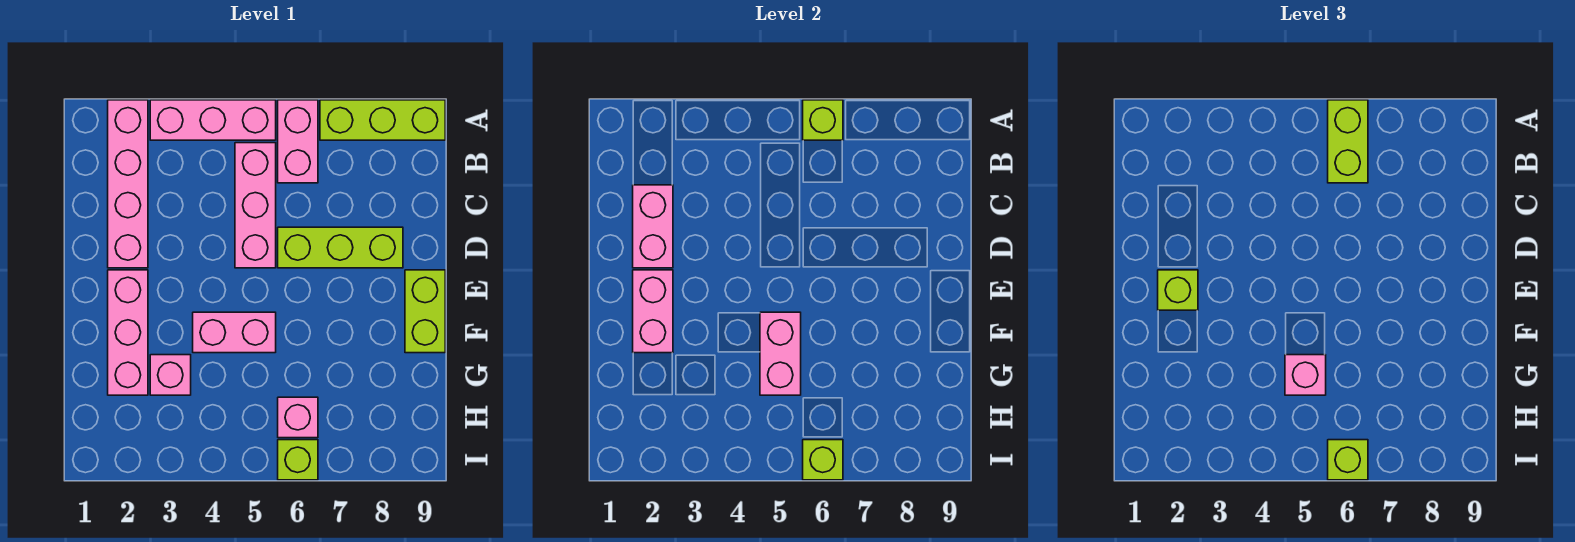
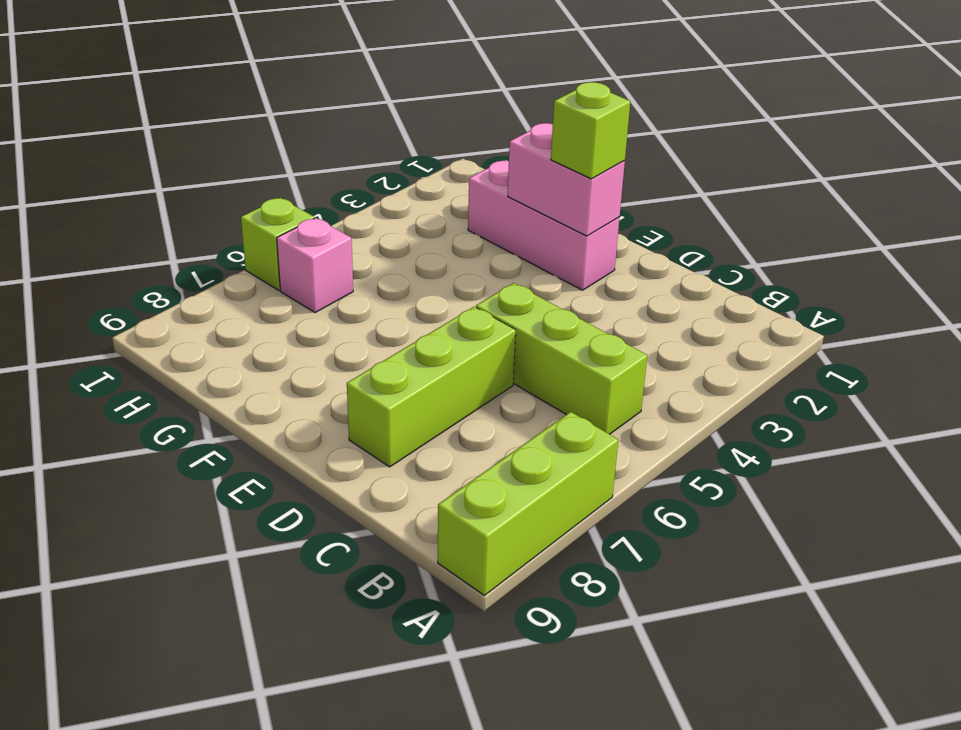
lime brick B5:D5 level 1 -> pink brick B5:D5 level 1
none -> pink brick A2:D2 level 1
none -> pink brick A3:A5 level 1
none -> pink brick A6:B6 level 1

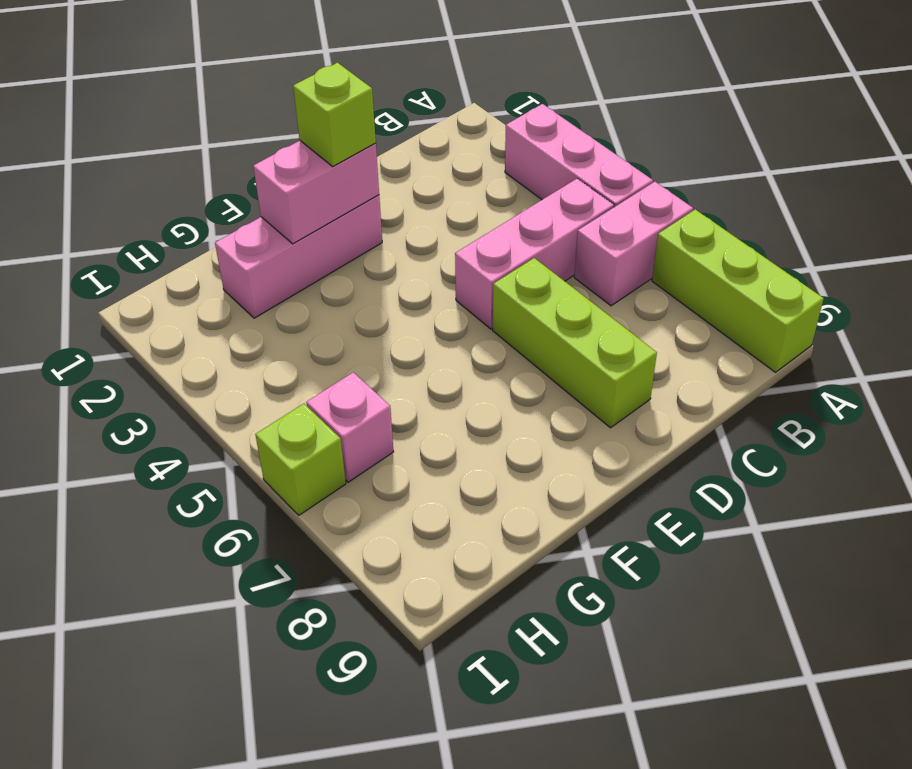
none -> pink brick A2:D2 level 1
none -> lime brick E9:F9 level 1
none -> pink brick F4:F5 level 1

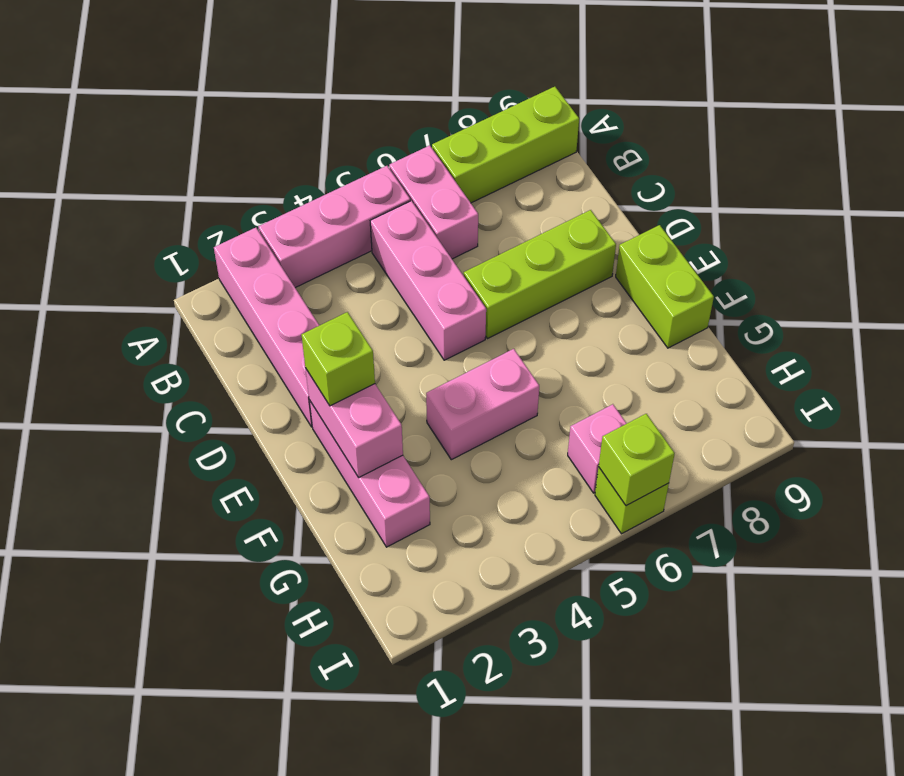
none -> pink brick G3 level 1
none -> lime brick A6 level 2
none -> pink brick C2:D2 level 2

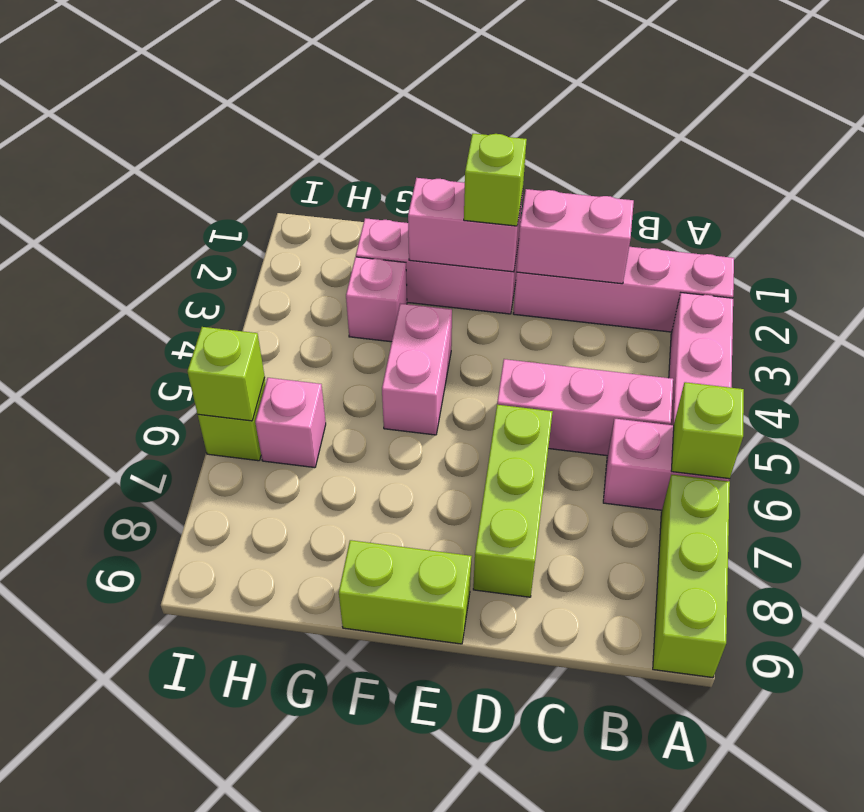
none -> pink brick F5:G5 level 2
none -> lime brick A6:B6 level 3
none -> pink brick G5 level 3

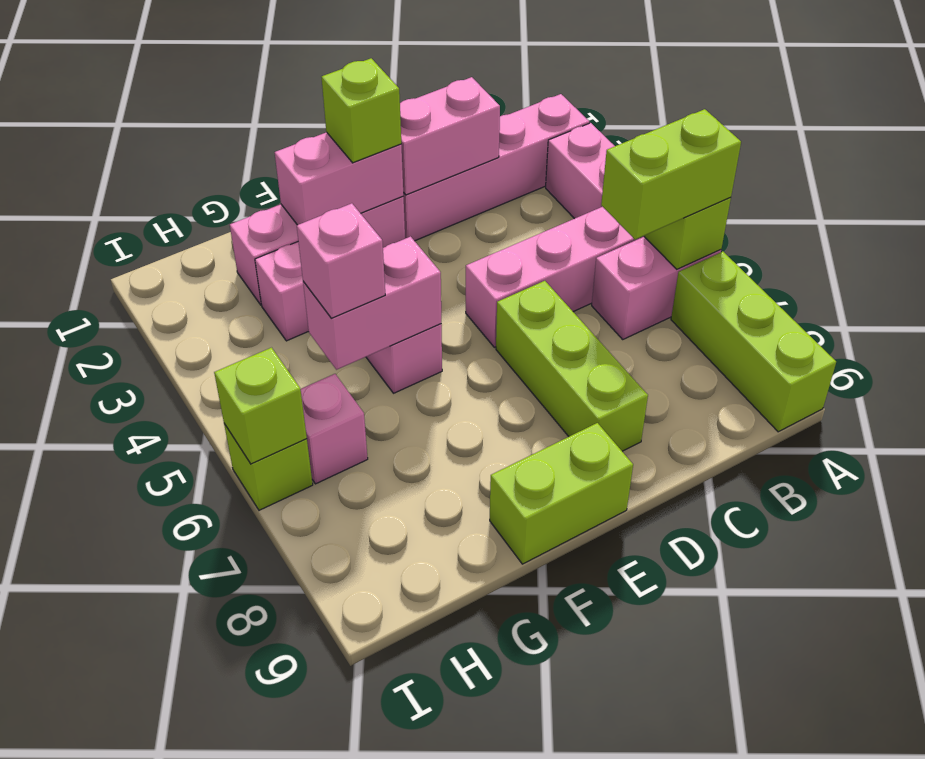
none -> lime brick I6 level 3

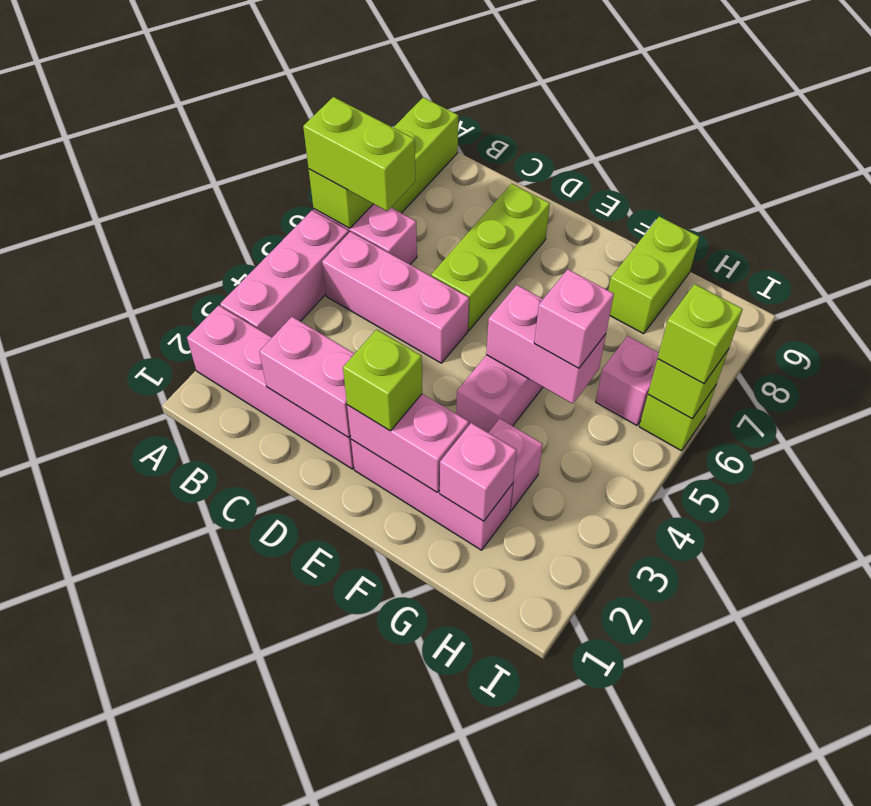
pink brick G2 level 2 -> none
lime brick G8:G9 level 1 -> lime brick E9:F9 level 1

